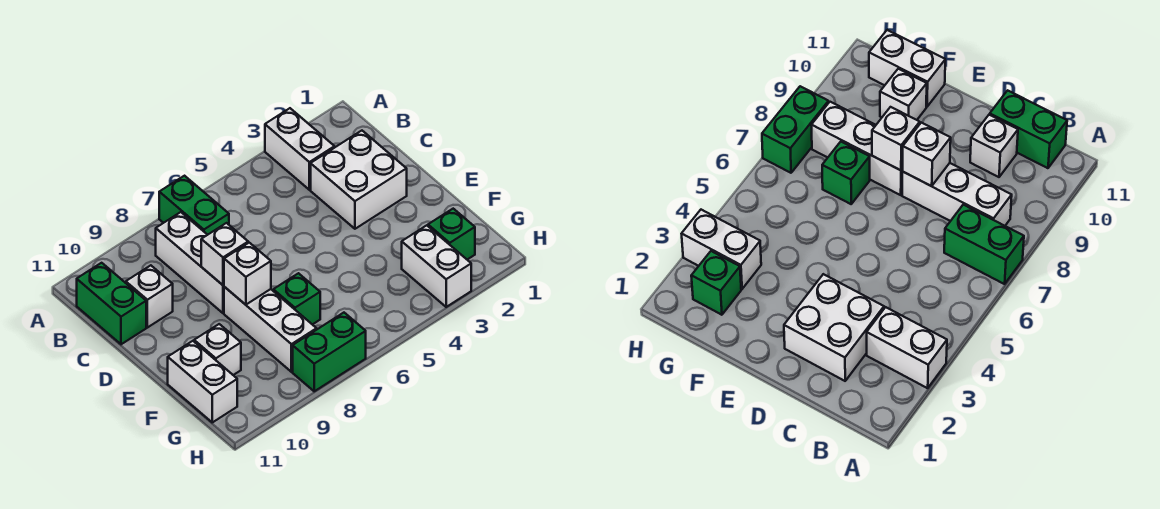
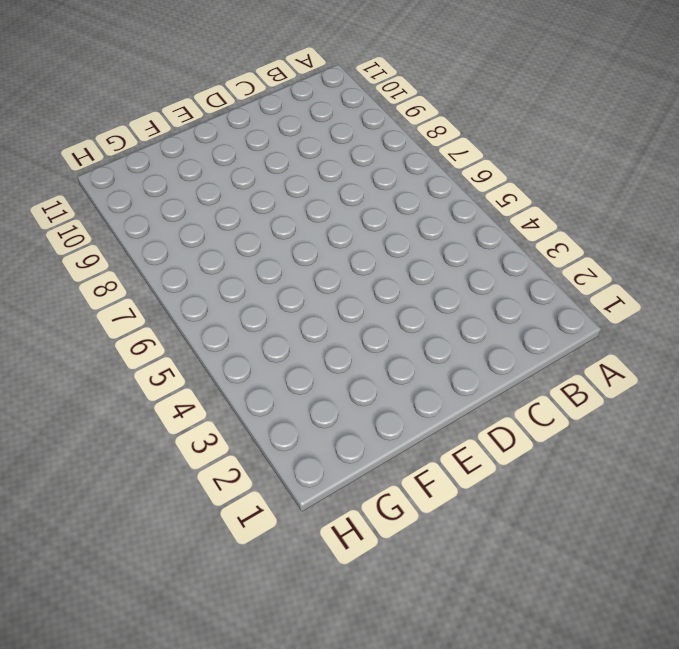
none -> white brick A3:B3 level 1
none -> green brick A7:B7 level 1
none -> white brick B8:D8 level 1

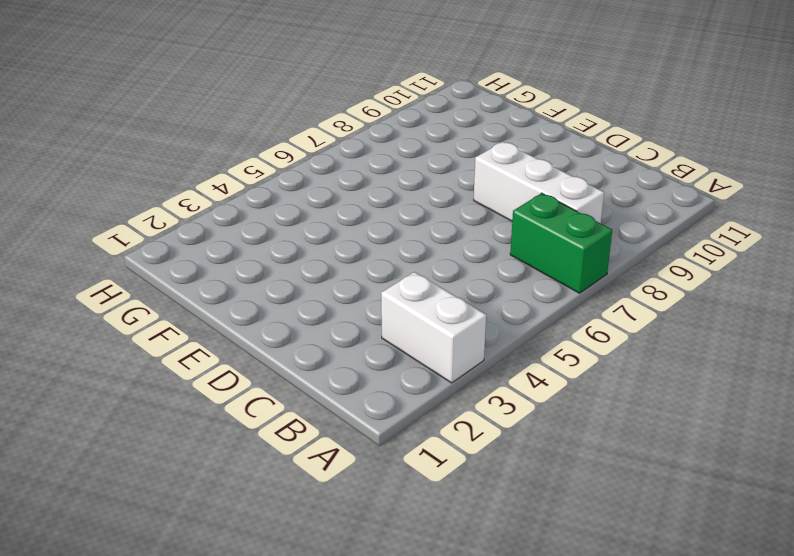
none -> green brick B11:C11 level 1
none -> white brick C2:D3 level 1
none -> white brick C10 level 1

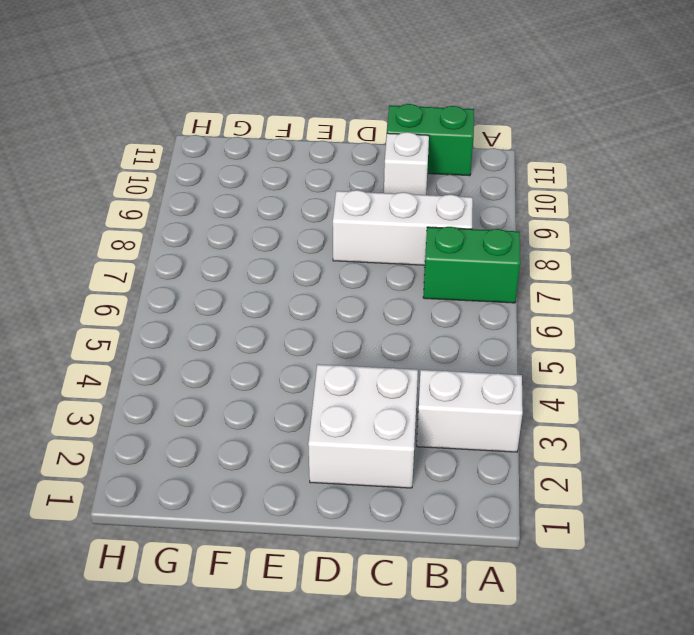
none -> white brick E8:G8 level 1
none -> green brick F7 level 1
none -> white brick F10 level 1

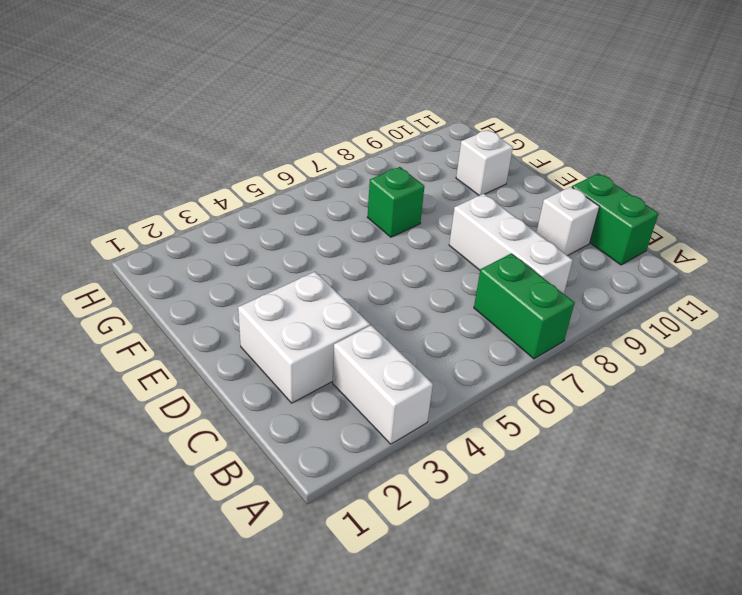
none -> white brick E8:G8 level 1
none -> white brick F11:G11 level 1
none -> green brick G2 level 1

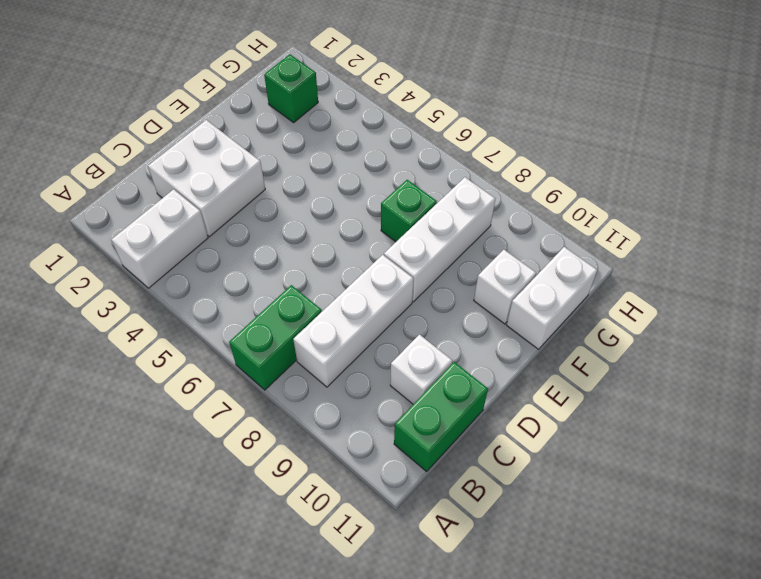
none -> white brick G3:H3 level 1
none -> green brick H7:H8 level 1
none -> white brick D8 level 2

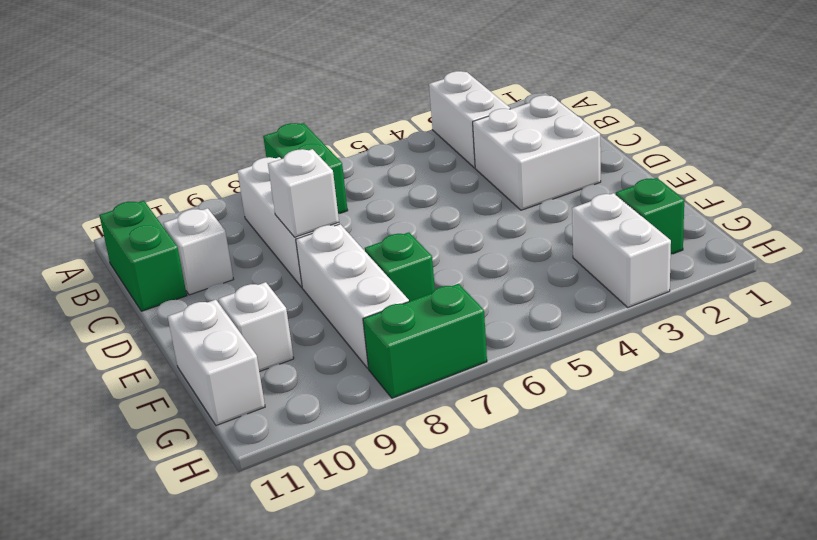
none -> white brick E8 level 2

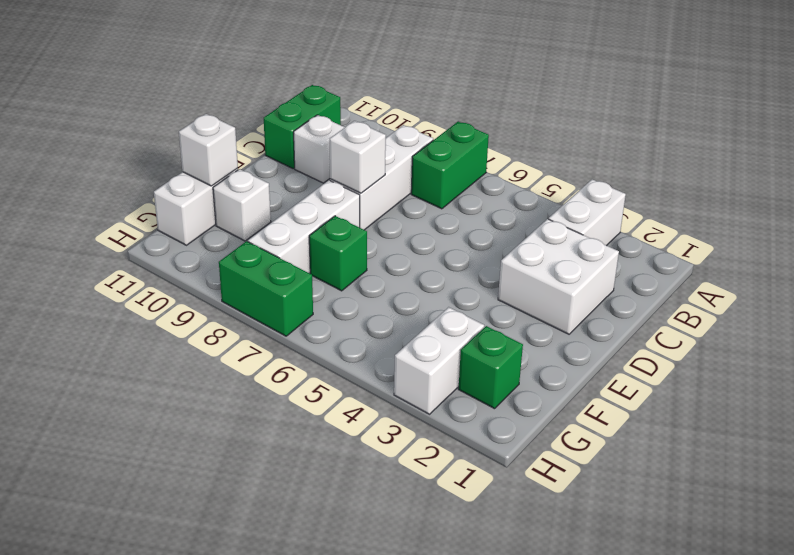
white brick F11 level 2 -> white brick E8 level 2

